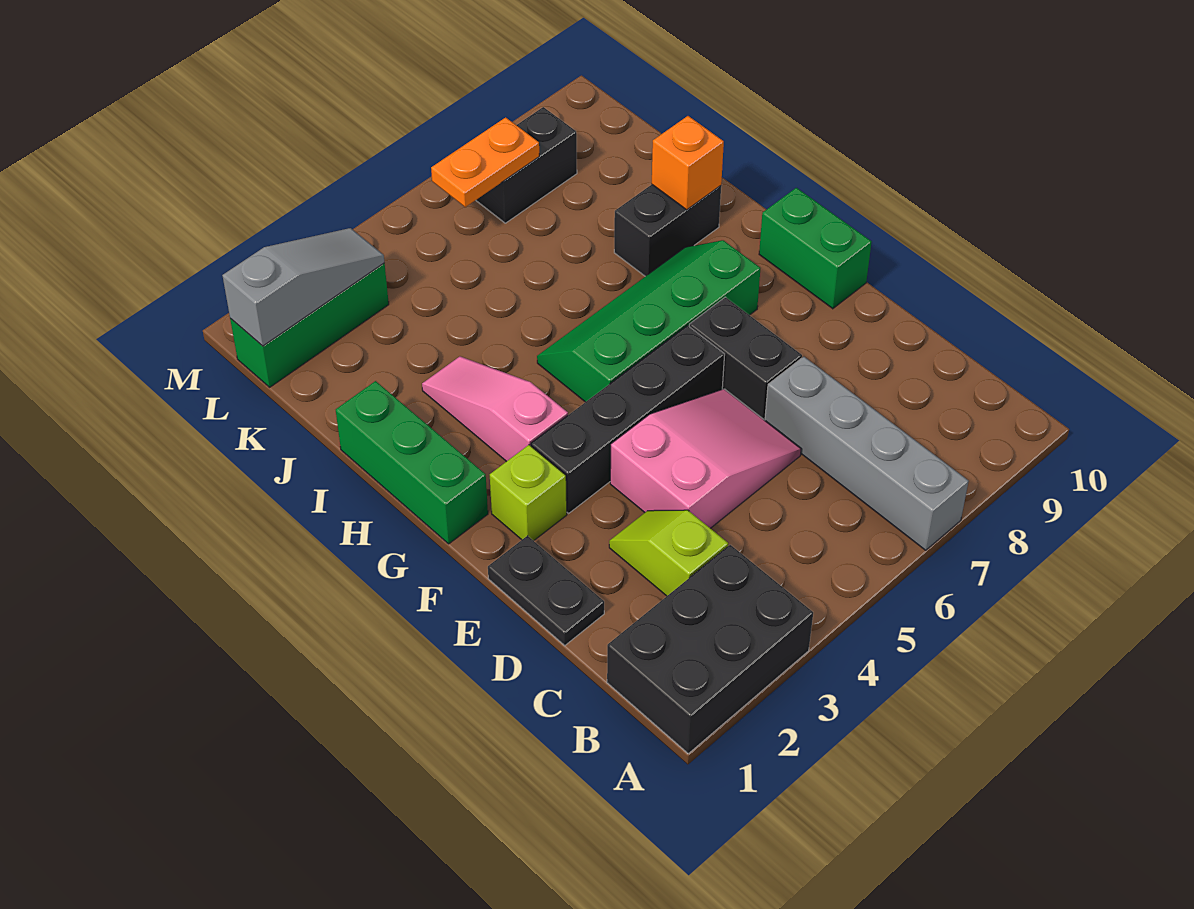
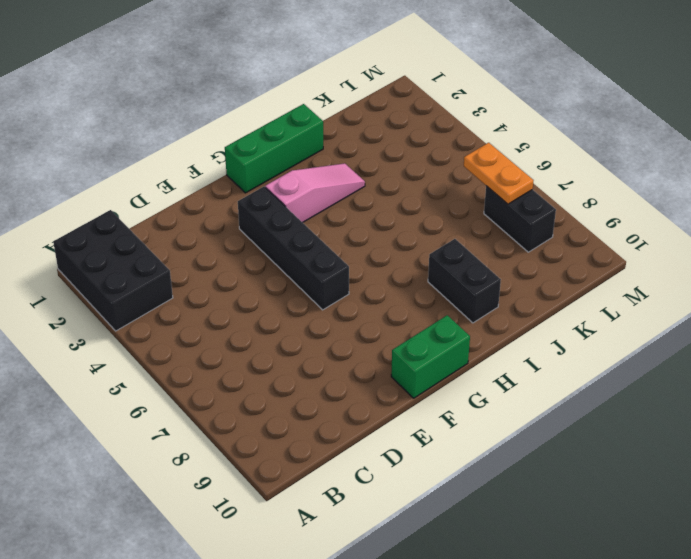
none -> grey brick A7:D7 level 1
none -> lime slope C3:D3 level 1 top C
none -> black plate D1:E1 level 1

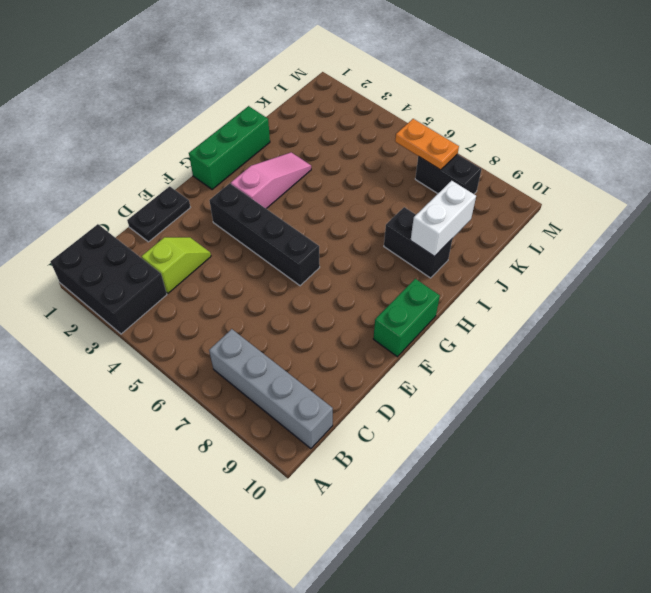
grey brick B7:B10 level 1 -> grey brick A7:D7 level 1
white brick I9:J9 level 2 -> orange brick I9 level 2
none -> pink slope D4:E6 level 1 top 4
none -> black brick E7:F7 level 1
none -> lime brick F2 level 1

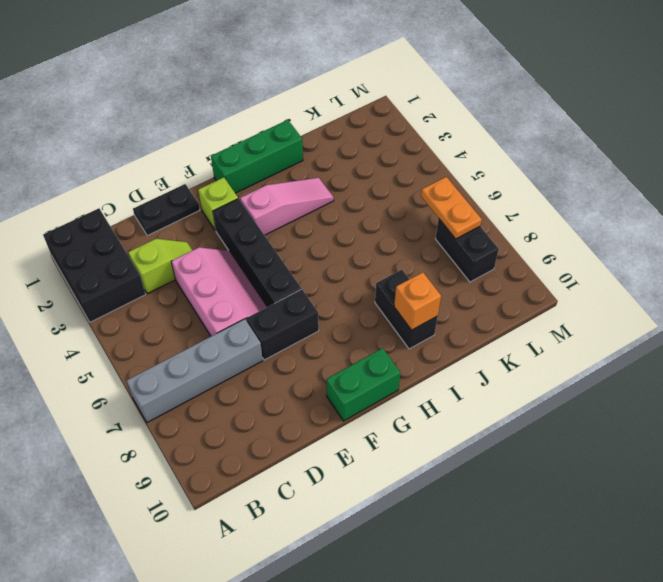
pink slope D4:E6 level 1 top D -> pink slope D4:E6 level 1 top 4
none -> green slope G5:H8 level 1 top G
none -> green brick L1:L3 level 1
none -> grey slope L1:L3 level 2 top 1

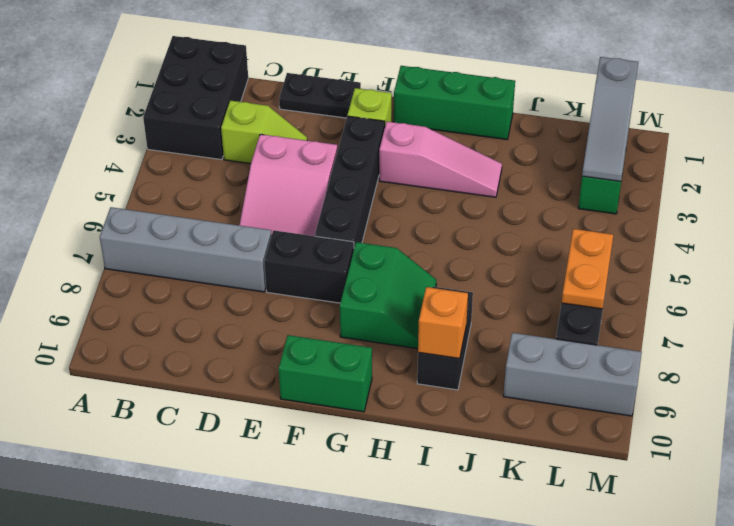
green slope G7:H8 level 1 top G -> green slope G5:H8 level 1 top G
grey brick K9:M9 level 1 -> none

